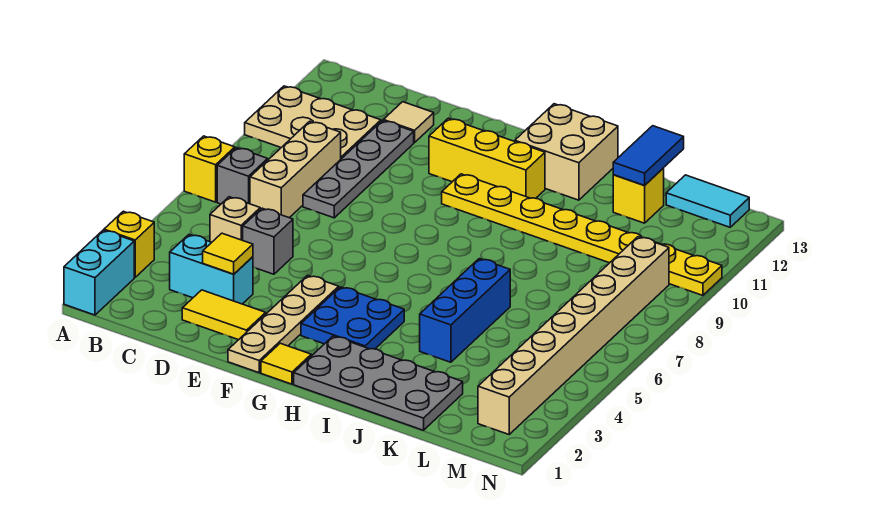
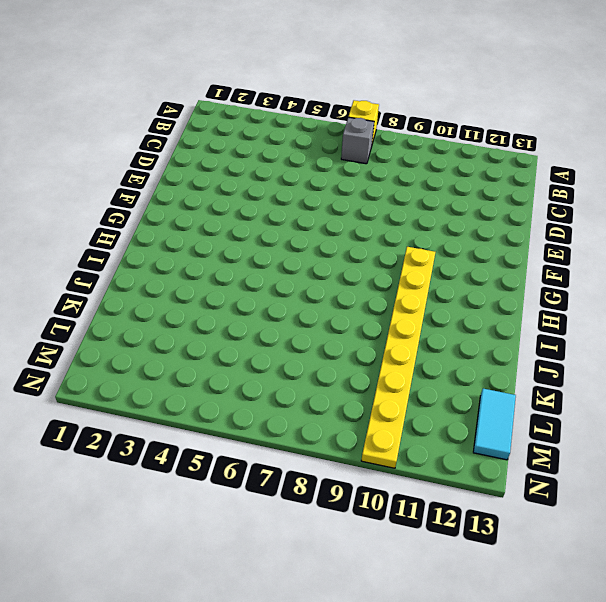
none -> cyan brick A1:A2 level 1
none -> yellow brick A3 level 1
none -> tan plate A10:C11 level 1

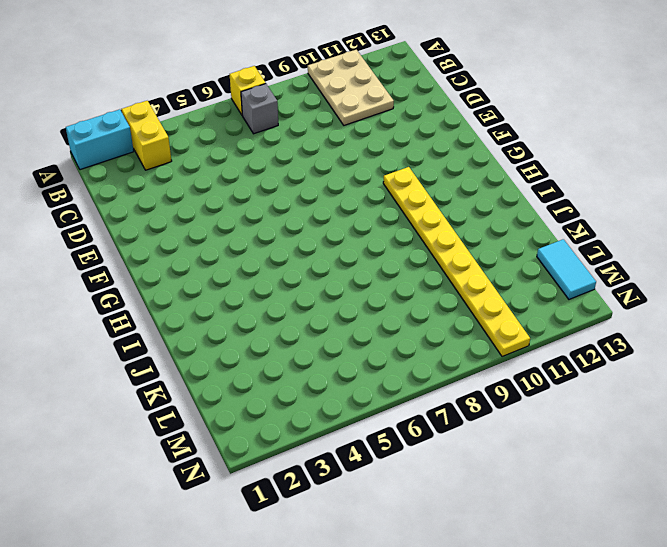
yellow brick A3:B3 level 1 -> yellow brick A3 level 1
none -> cyan brick C3:D3 level 1
none -> tan brick C5 level 1
none -> tan brick C7:C9 level 1

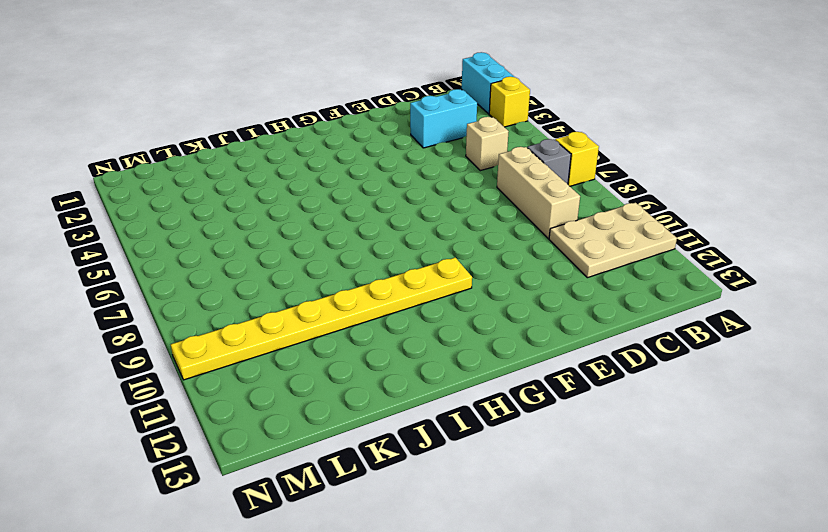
none -> yellow tile D2:E2 level 1
none -> grey brick D5 level 1
none -> grey plate D8:D11 level 1

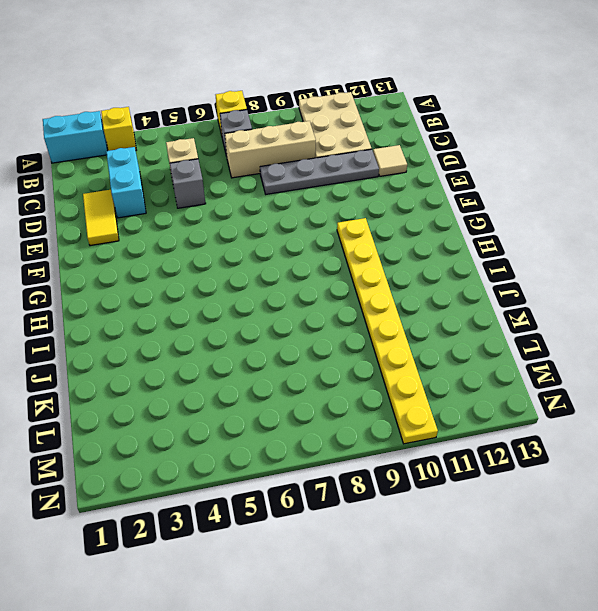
none -> tan plate F1:F4 level 1
none -> yellow brick F11:H11 level 1
none -> yellow tile G1 level 1

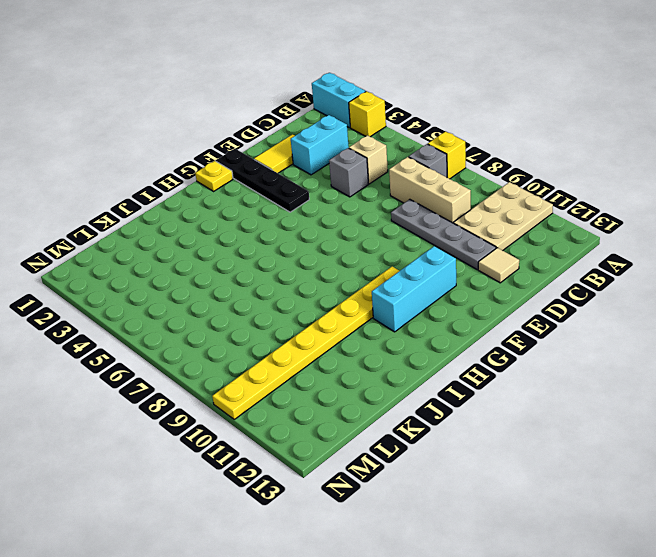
black plate F1:F4 level 1 -> tan plate F1:F4 level 1
cyan brick F11:H11 level 1 -> yellow brick F11:H11 level 1
yellow plate G1 level 1 -> yellow tile G1 level 1
none -> blue plate G3:H4 level 1
none -> grey plate H1:K2 level 1
none -> tan brick H12:I13 level 1

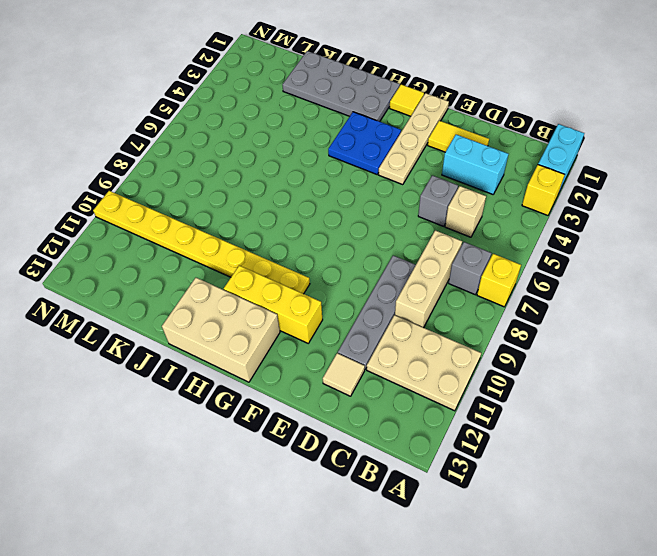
tan brick G12:I13 level 1 -> tan brick H12:I13 level 1
none -> blue brick J4:J6 level 1
none -> yellow brick K12 level 1
none -> cyan tile L13:M13 level 1

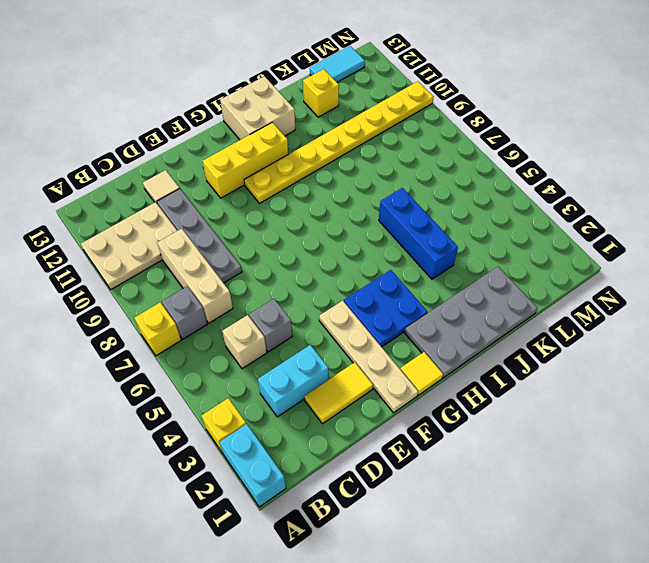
none -> tan brick M2:M9 level 1
none -> yellow tile D3 level 2
none -> blue tile K12:K13 level 2

